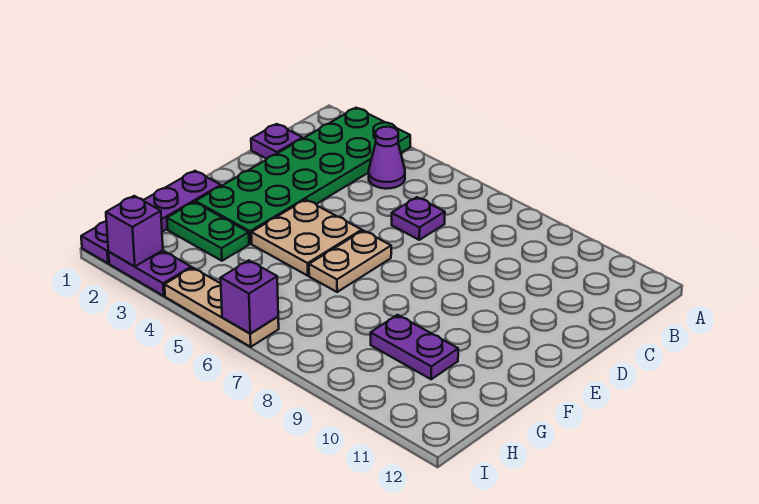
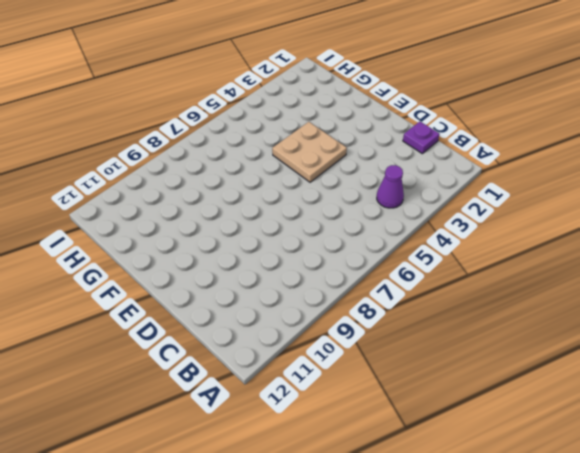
none -> green plate A2:F3 level 1
none -> purple plate C6 level 1
none -> tan plate E6:F6 level 1

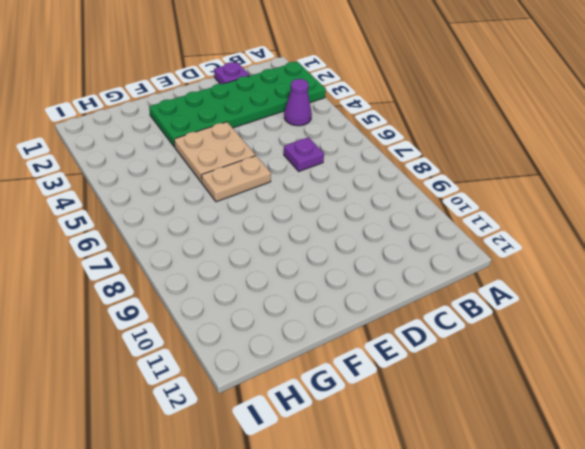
none -> purple plate F1:I1 level 1
none -> green plate G2:G3 level 1
none -> purple plate G9:G10 level 1

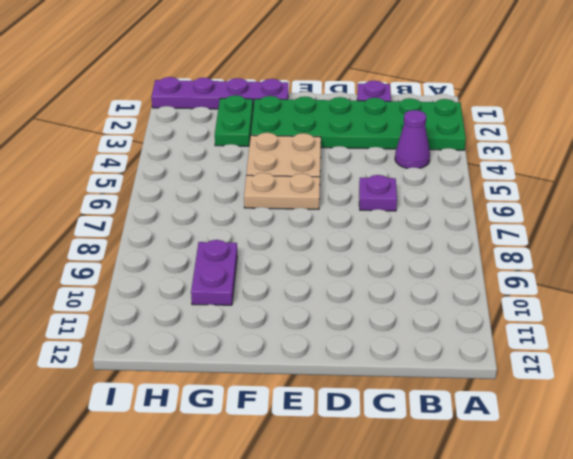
none -> purple plate I2:I3 level 1
none -> tan plate I4:I6 level 1
none -> purple brick I2 level 2

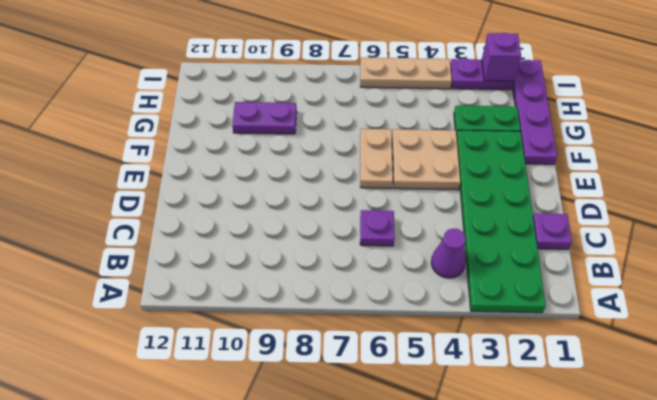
none -> purple brick I6 level 2

